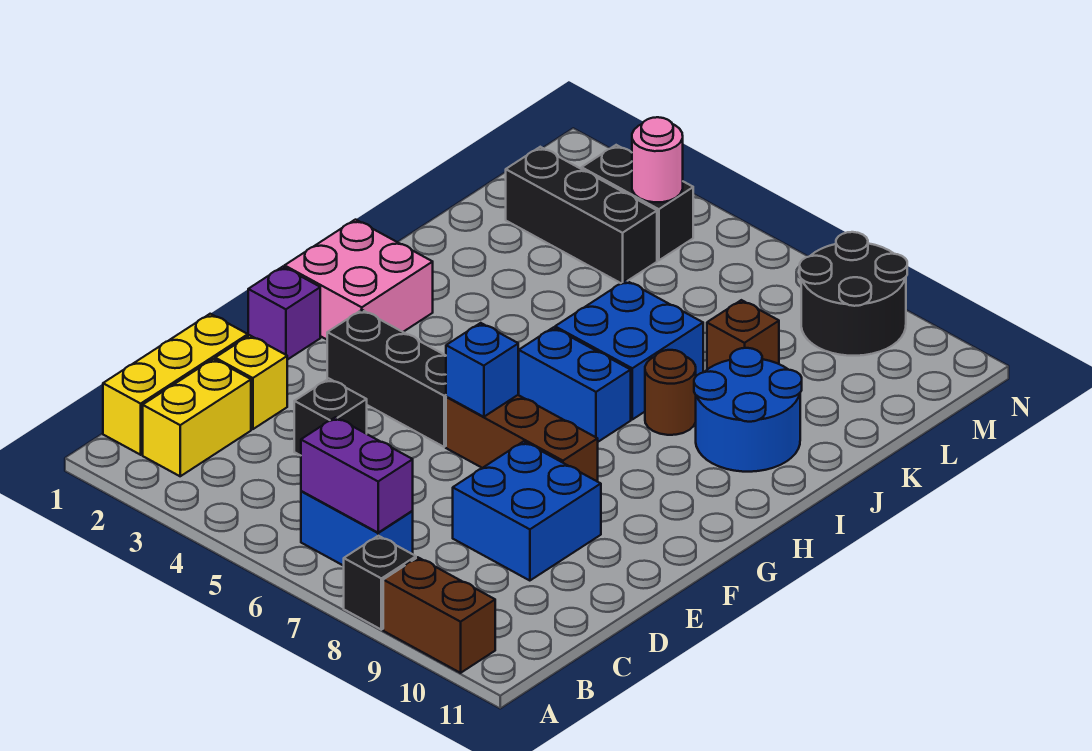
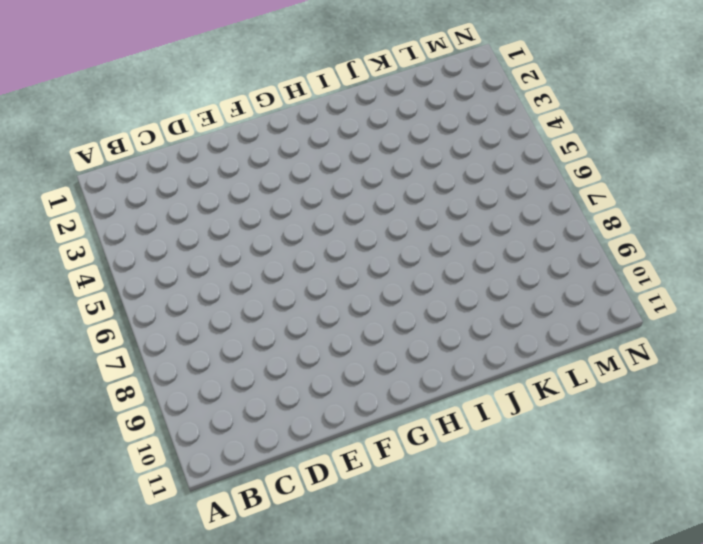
none -> black brick A8 level 1
none -> brown brick A9:A10 level 1
none -> yellow brick B1:D1 level 1

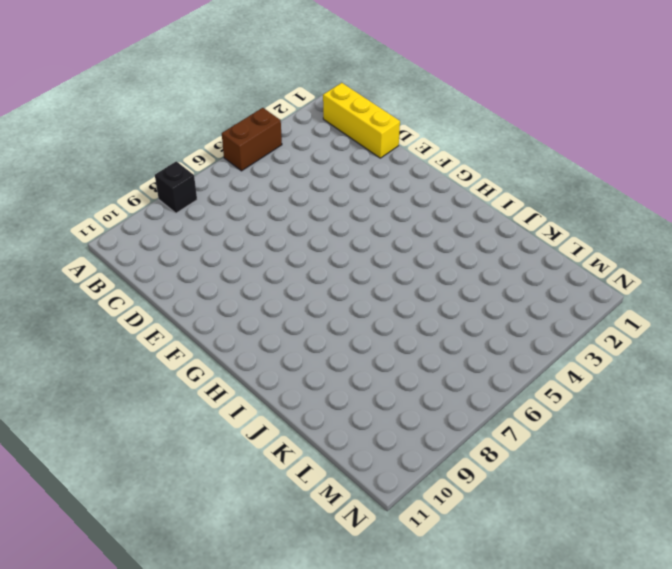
brown brick A4:A5 level 1 -> brown brick A9:A10 level 1
none -> yellow brick B2:C2 level 1
none -> blue brick B6:B7 level 1
none -> yellow brick D2 level 1

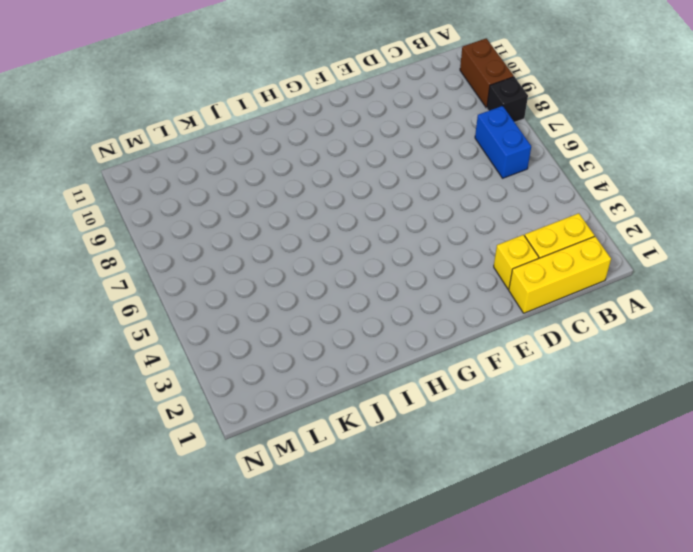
none -> black brick D4 level 1
none -> blue brick D8:E9 level 1
none -> purple brick F1 level 1

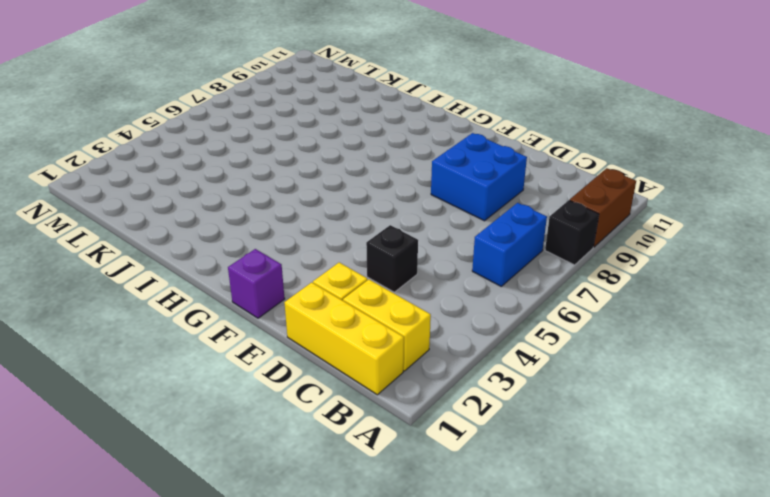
none -> black brick F3:F5 level 1
none -> brown brick F6:F8 level 1
none -> pink brick G1:H2 level 1

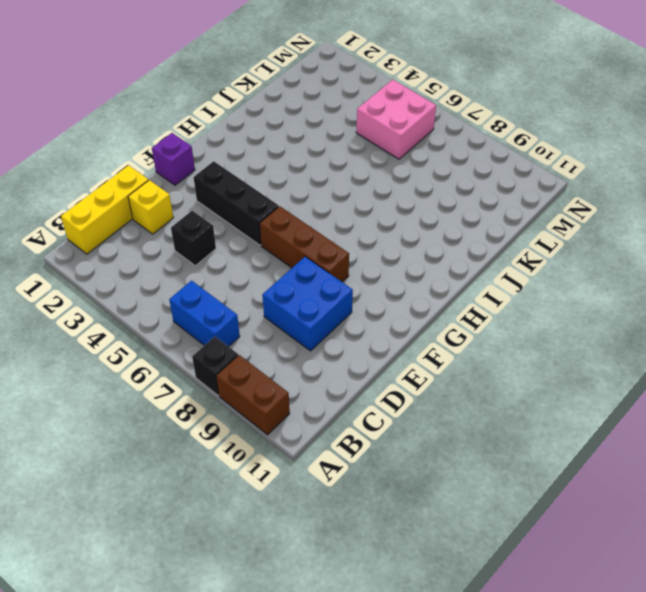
pink brick L5:M6 level 1 -> pink brick G1:H2 level 1
none -> yellow brick B2:C2 level 1
none -> blue brick H6:H7 level 1
none -> blue brick I6:J7 level 1

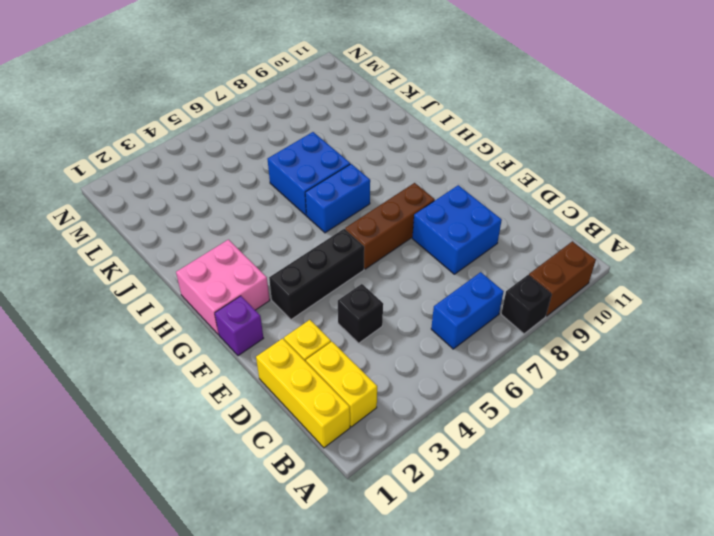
none -> brown round brick I8 level 1
none -> blue round brick I9:J10 level 1
none -> brown brick K8 level 1

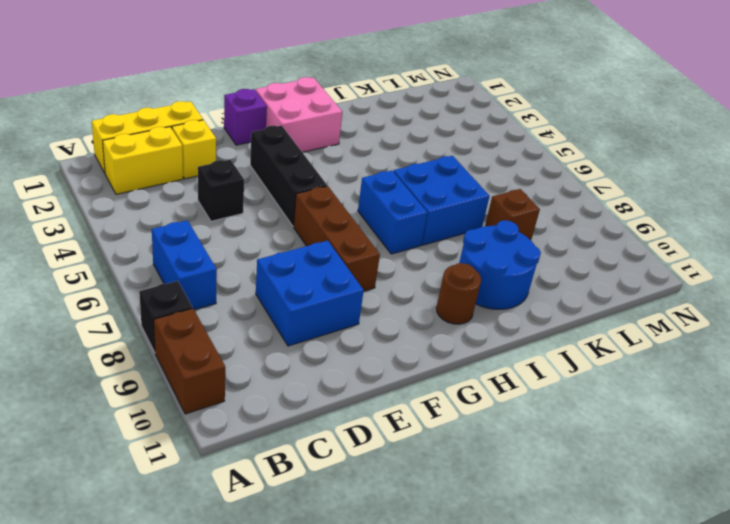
brown round brick H10 level 1 -> brown round brick I8 level 1
none -> black brick L2:L4 level 1
none -> black brick M3:M4 level 1
none -> black round brick M8:N9 level 1

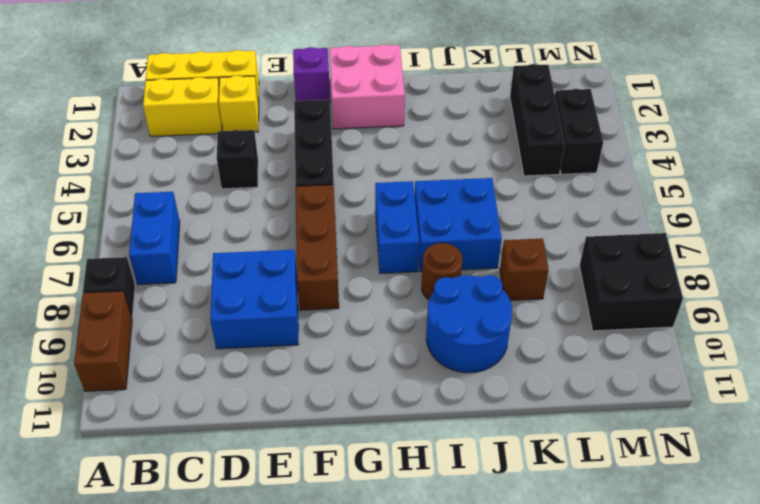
black brick M8:N9 level 1 -> black round brick M8:N9 level 1
none -> purple brick B6:B7 level 2
none -> blue brick F6 level 2
none -> pink round brick M4 level 2

